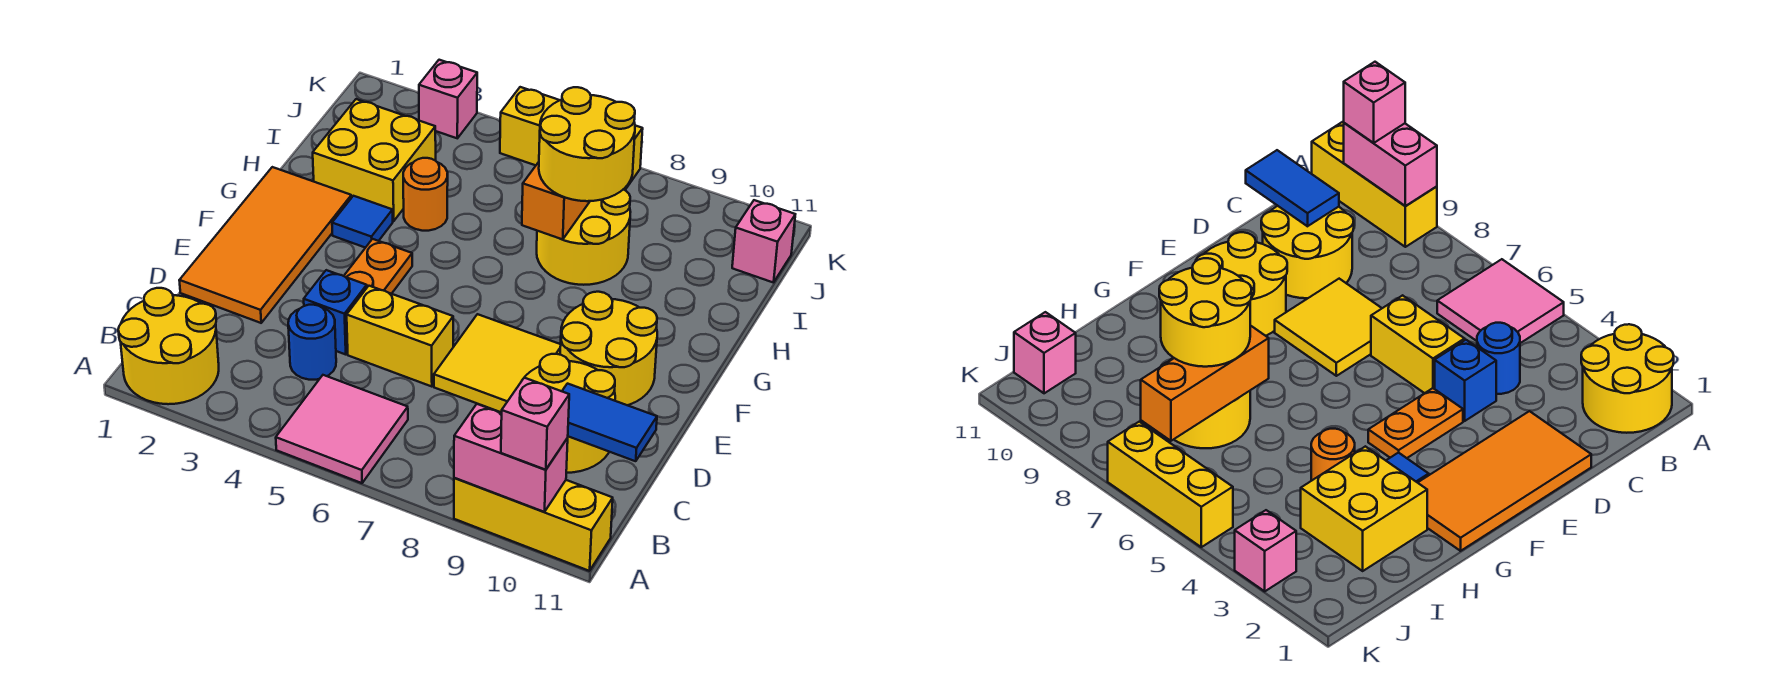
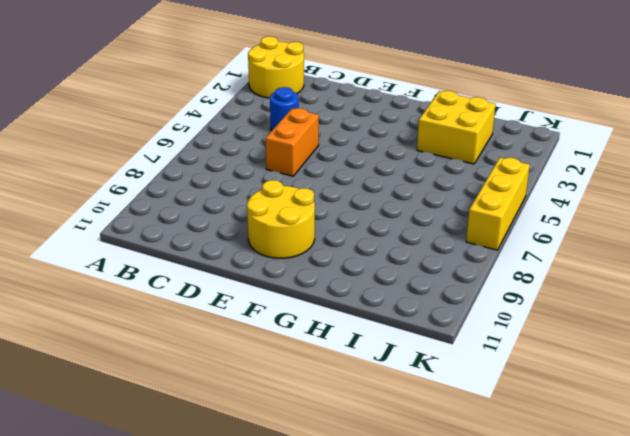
orange brick D5:D6 level 1 -> yellow brick D5:D6 level 1
none -> pink tile A5:B6 level 1
none -> yellow brick A9:A11 level 1
none -> yellow round brick C9:D10 level 1

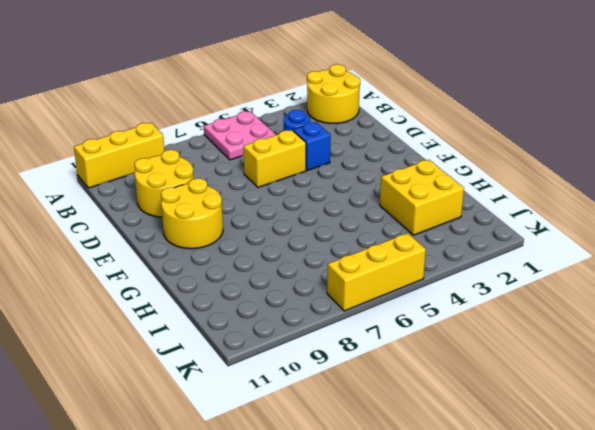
pink plate A5:B6 level 1 -> pink tile A5:B6 level 1
none -> orange tile D1:G2 level 1
none -> yellow tile D7:E8 level 1
none -> orange plate E4:F4 level 1

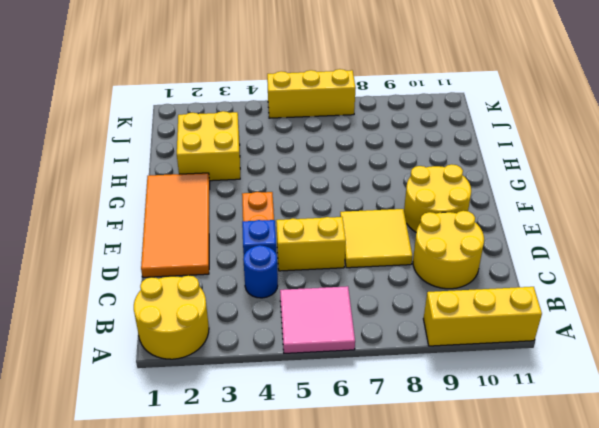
none -> blue tile G3 level 1
none -> orange round brick H4 level 1
none -> yellow round brick H7:I8 level 1

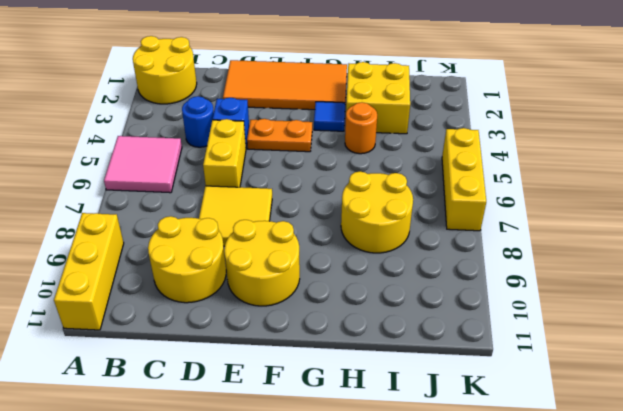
none -> pink brick J11 level 1
none -> pink brick K3 level 1
none -> pink brick A9:A10 level 2

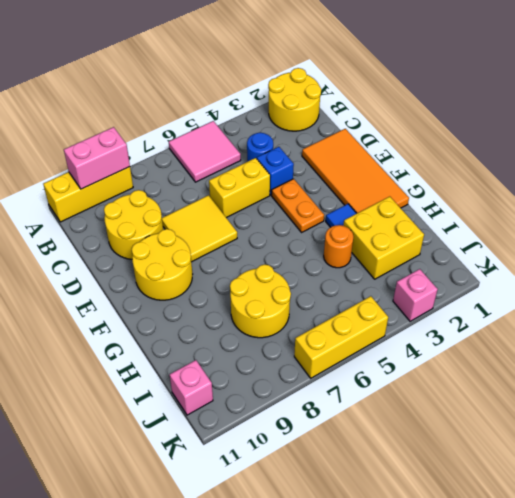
none -> blue tile C10:C11 level 2
none -> orange brick H7:J7 level 2
none -> pink brick A10 level 3

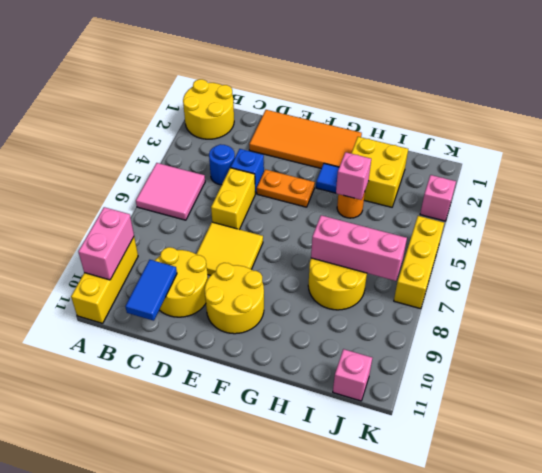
pink brick H4 level 2 -> pink brick A10 level 3
pink brick H7:J7 level 2 -> orange brick H7:J7 level 2
none -> yellow round brick H7:I8 level 3

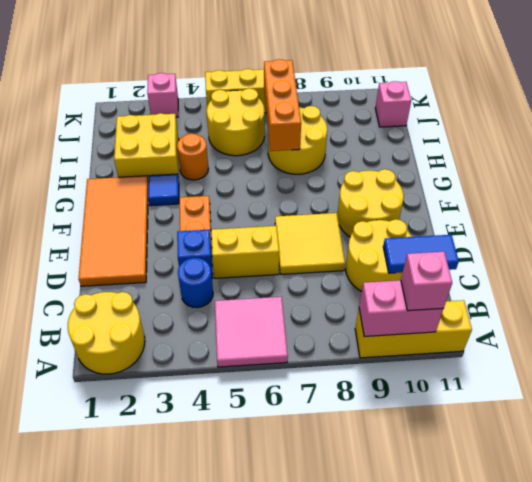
yellow round brick I5:J6 level 1 -> yellow round brick H7:I8 level 3

